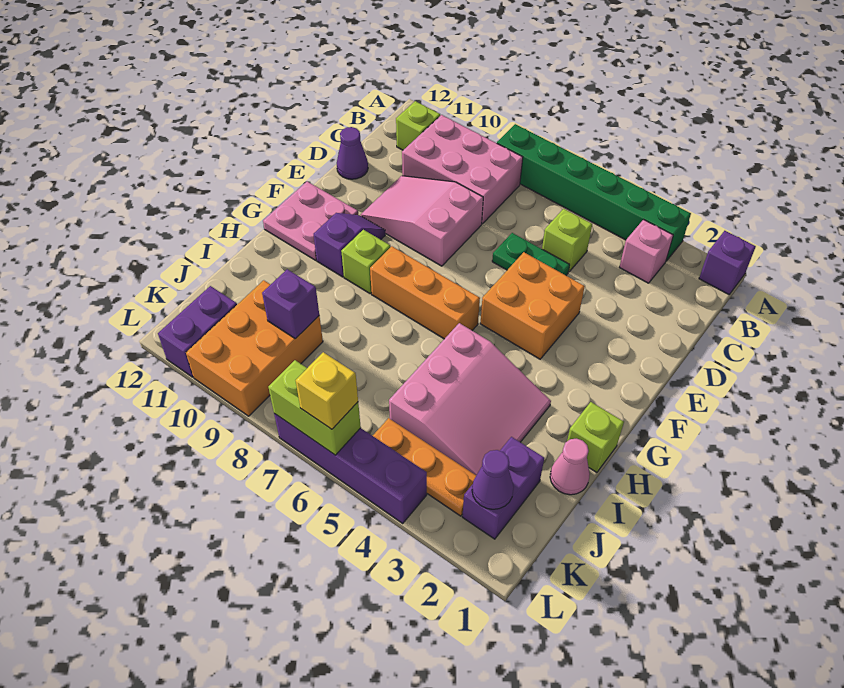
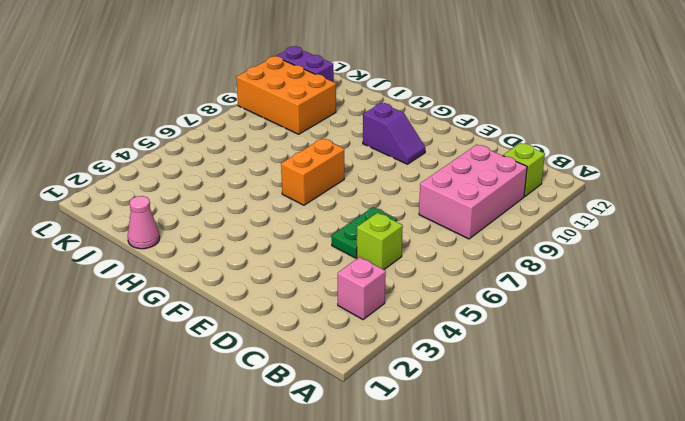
orange brick G6:G7 level 1 -> orange brick G6:G8 level 1
none -> purple brick A1 level 1
none -> green brick A3:A8 level 1
none -> pink slope D8:E10 level 1 top 8

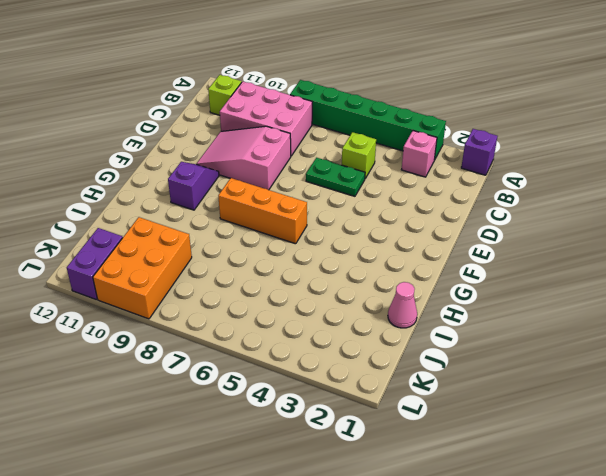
none -> purple cone D12 level 1
none -> orange brick E4:F5 level 1
none -> pink plate F11:G12 level 1

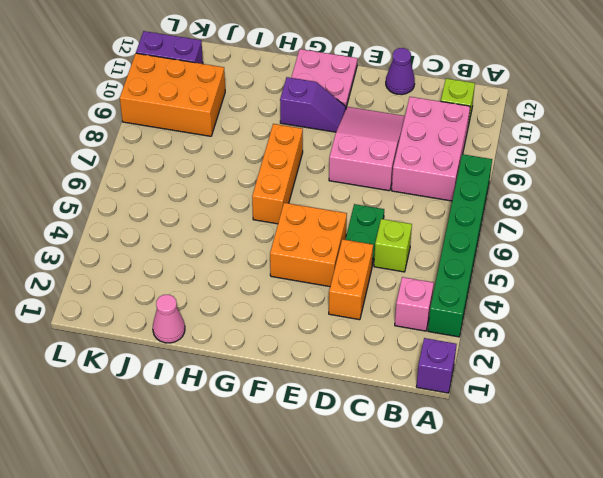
orange brick D3:D4 level 1 -> none
none -> lime brick G9 level 1
none -> lime brick H1 level 1
none -> pink slope H3:J5 level 1 top 5

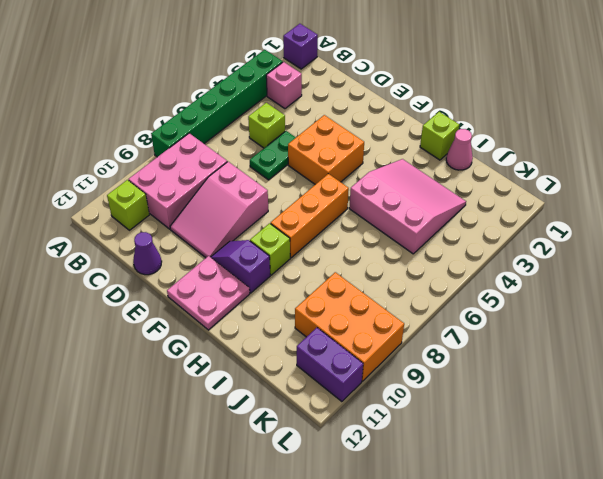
none -> purple brick J2:K2 level 1
none -> orange plate K3:K5 level 1
none -> purple brick L4:L7 level 1

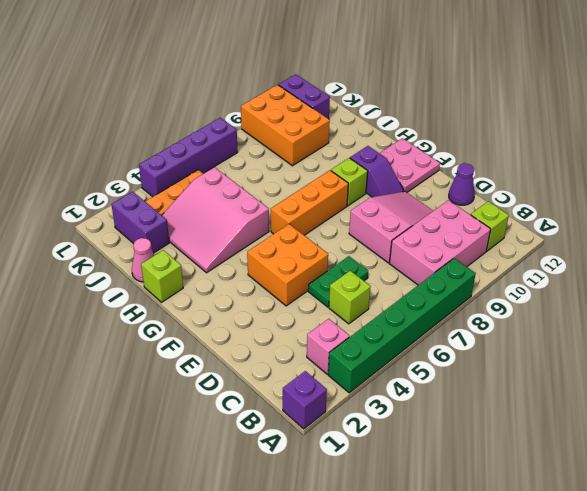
none -> purple brick J9 level 2
none -> purple cone K2 level 2
none -> lime brick L6:L7 level 2

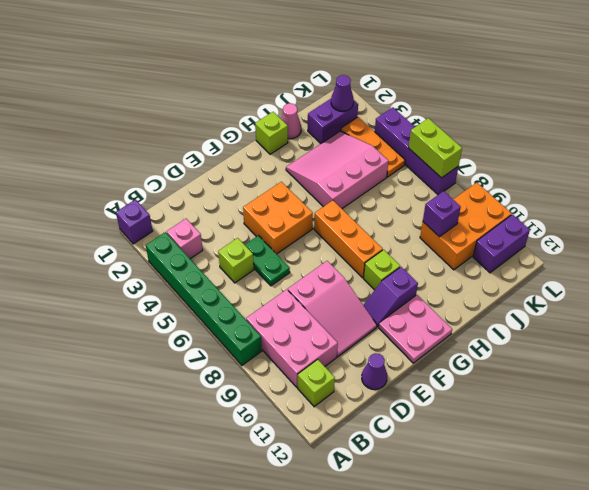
none -> yellow brick L6 level 3

